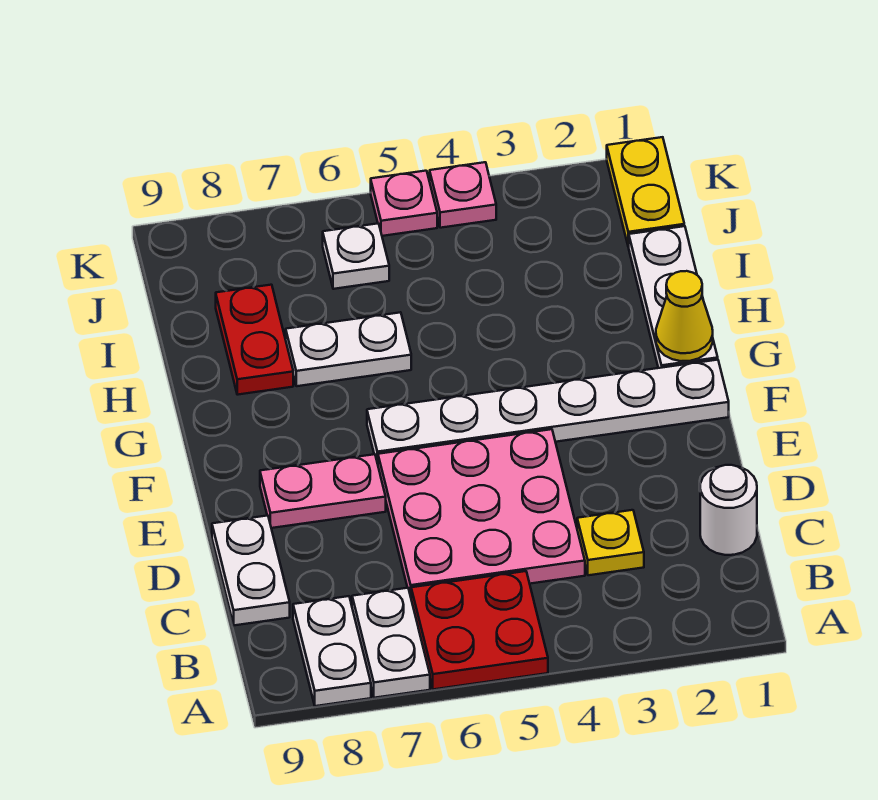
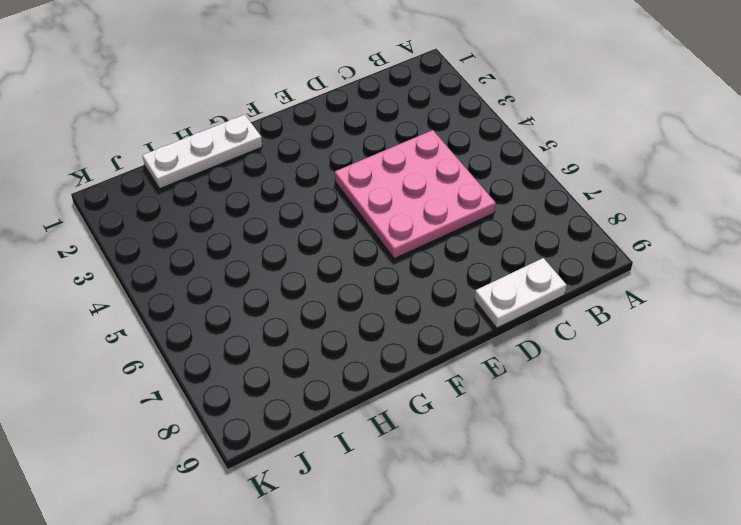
none -> red plate A5:B6 level 1
none -> white plate A7:B7 level 1
none -> white plate A8:B8 level 1

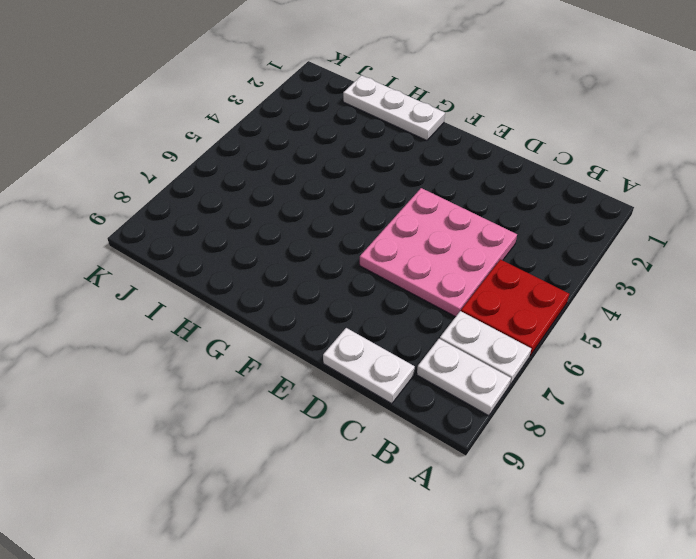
none -> white round brick C1 level 1
none -> yellow plate C3 level 1
none -> pink plate E7:E8 level 1

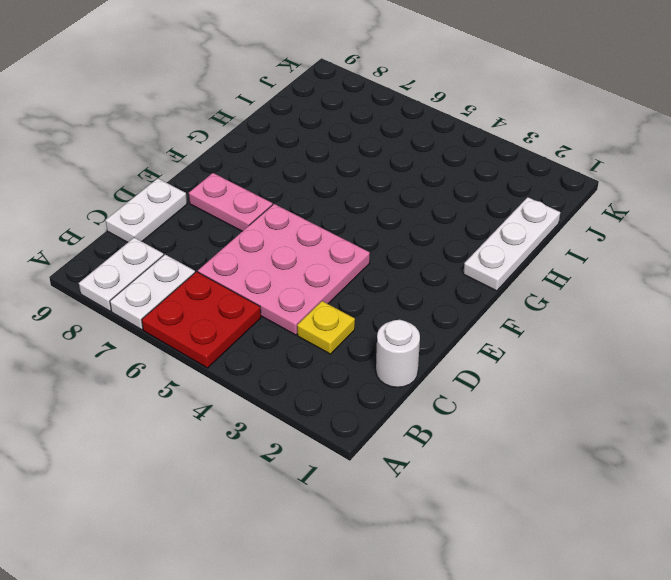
none -> white plate F1:F6 level 1
none -> white plate H6:H7 level 1
none -> red plate H8:I8 level 1

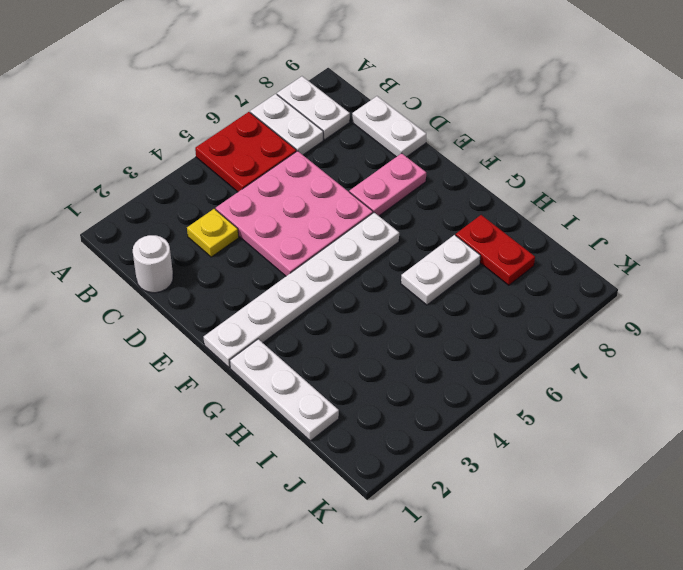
none -> yellow plate J1:K1 level 1
none -> white plate J6 level 1
none -> pink plate K4 level 1

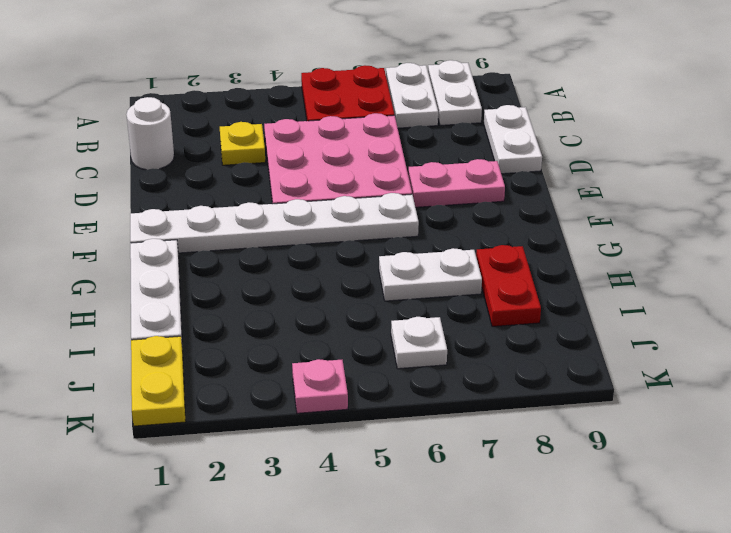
none -> pink plate K5 level 1
none -> yellow cone G1 level 2

